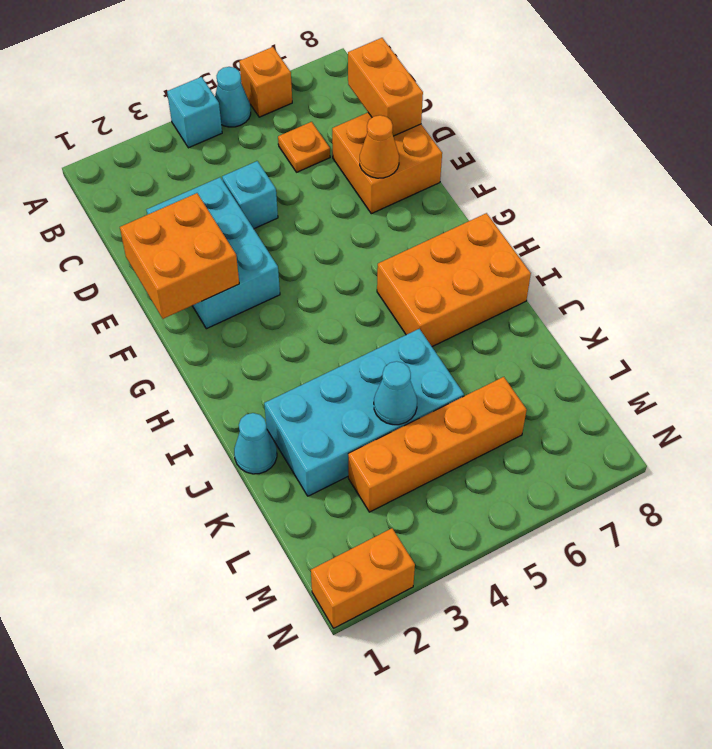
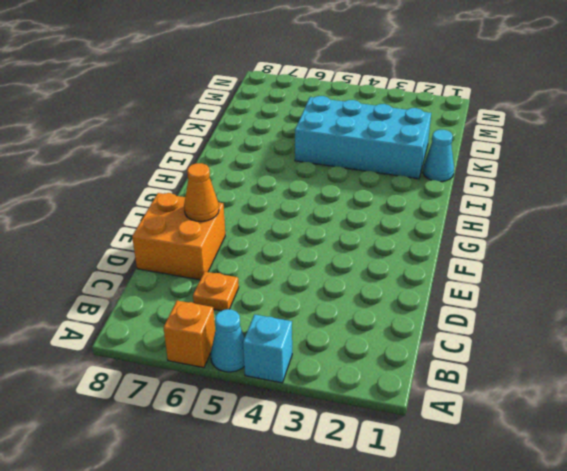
none -> cyan brick D2:F3 level 1
none -> cyan brick D4 level 1
none -> orange brick H6:I8 level 1

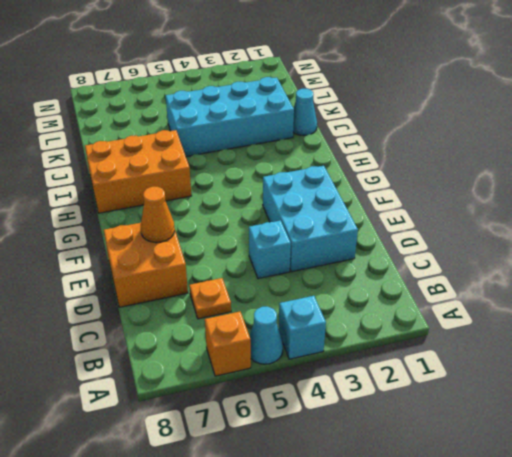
none -> orange brick L3:L6 level 1
none -> orange brick N1:N2 level 1
none -> orange brick C8:D8 level 2

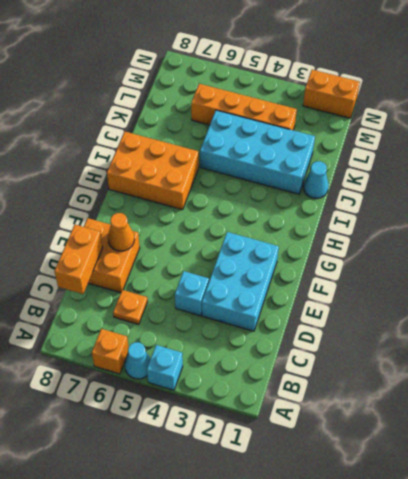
none -> orange brick E1:F2 level 2
none -> cyan cone K4 level 2

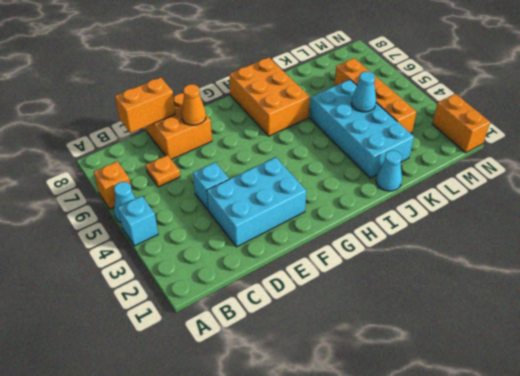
none -> orange brick E1:F2 level 2

